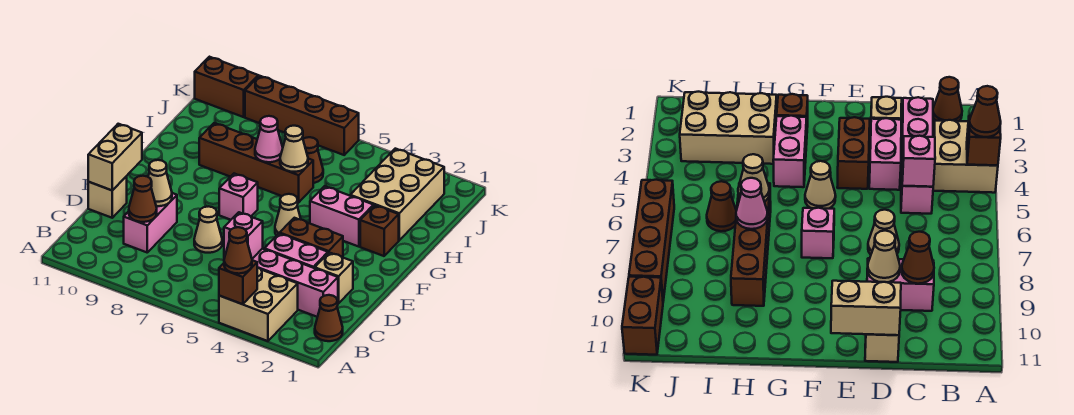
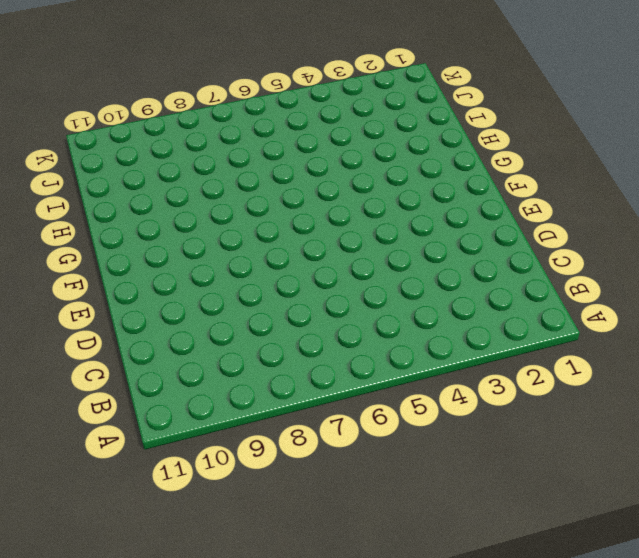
none -> tan brick A3:B4 level 1
none -> brown cone B1 level 1
none -> pink brick C2:C5 level 1

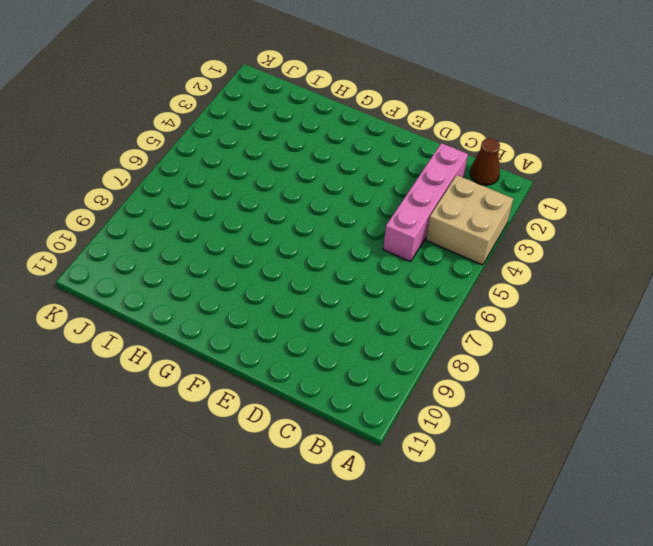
none -> pink brick C9:D9 level 1
none -> tan brick D2 level 1
none -> pink brick D3:D4 level 1

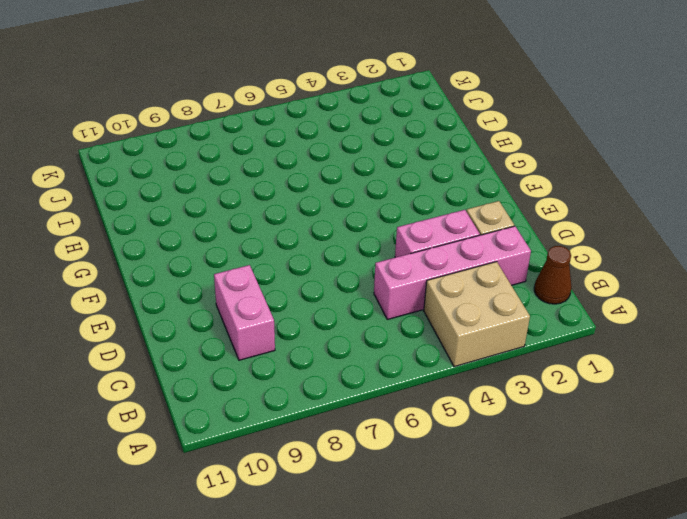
none -> tan cone D7 level 1
none -> tan brick D11 level 1
none -> brown brick E3:E4 level 1

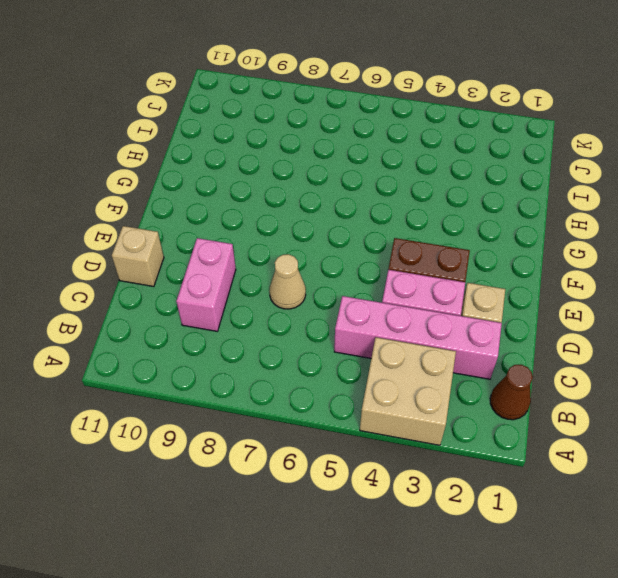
none -> tan cone F5 level 1
none -> pink brick F7 level 1
none -> brown brick G2 level 1

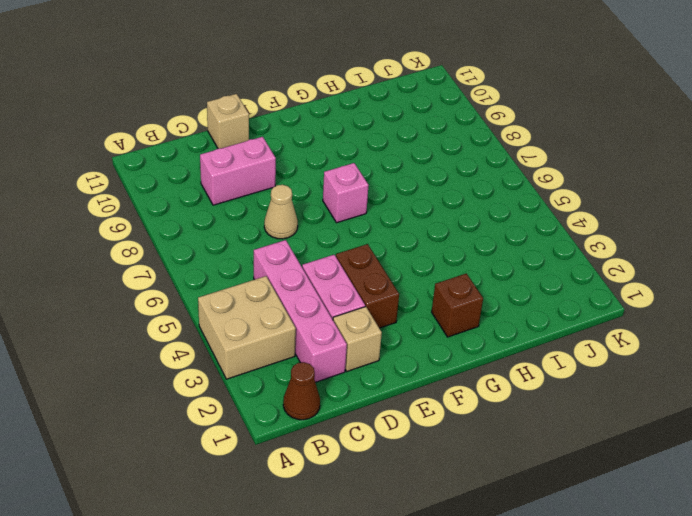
none -> tan cone F5 level 1
none -> pink brick G3:G4 level 1
none -> tan brick H2:J3 level 1

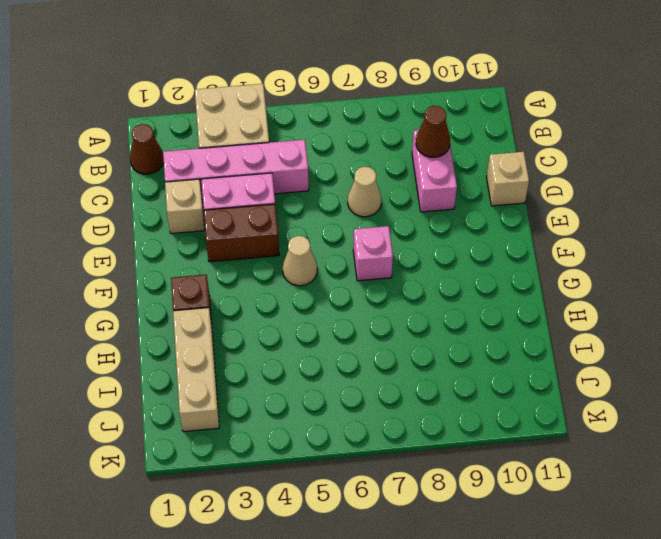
tan brick H2:J2 level 1 -> tan brick H2:J3 level 1
none -> pink brick G3:G4 level 1
none -> brown brick H6:H9 level 1
none -> brown cone I6 level 1

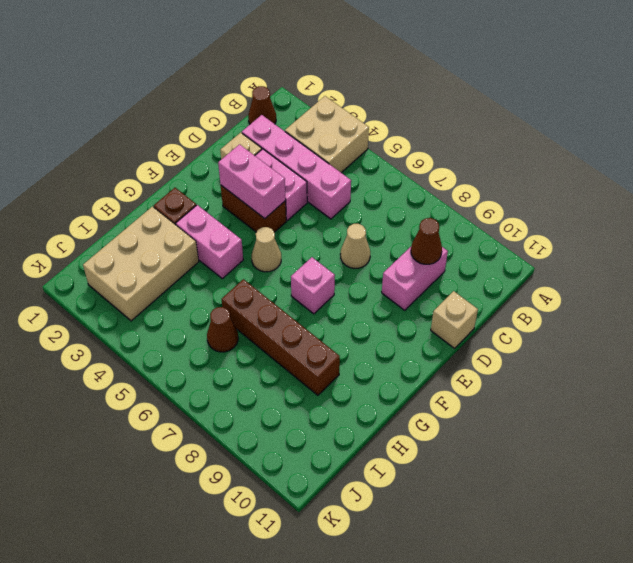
pink brick E3:E4 level 2 -> none
none -> brown brick K6:K9 level 1
none -> brown brick K10:K11 level 1
none -> brown brick A4 level 2

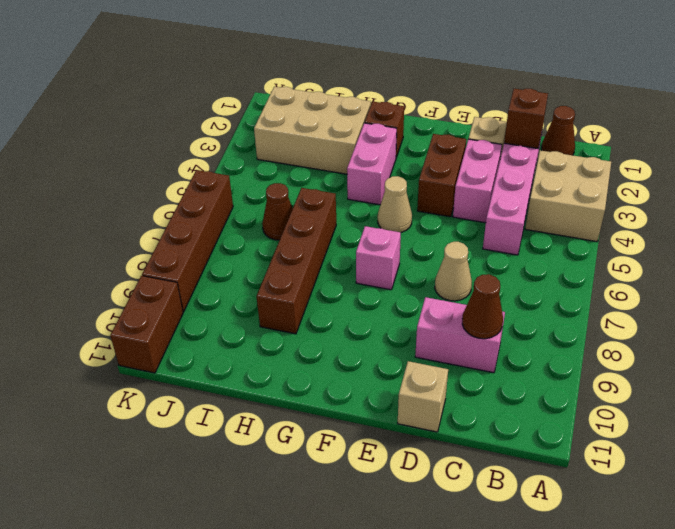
brown brick C2 level 2 -> brown brick A4 level 2
none -> pink brick C5 level 2
none -> tan cone D9 level 2
none -> tan brick D11:E11 level 2

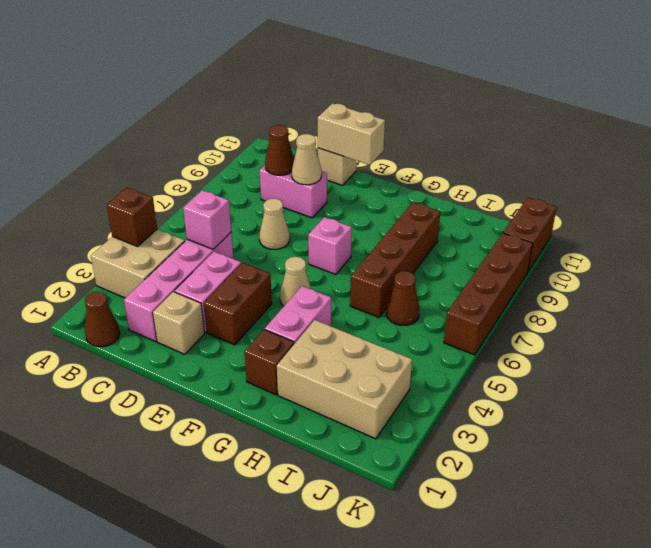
none -> tan cone H6 level 2
none -> pink cone H7 level 2
none -> brown cone A4 level 3

